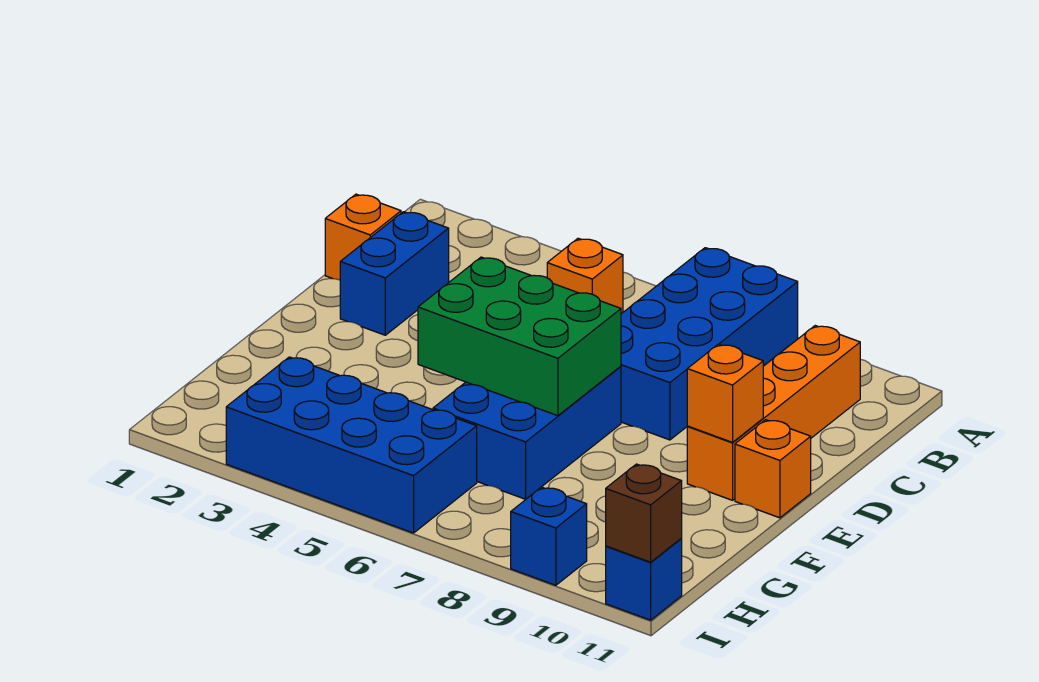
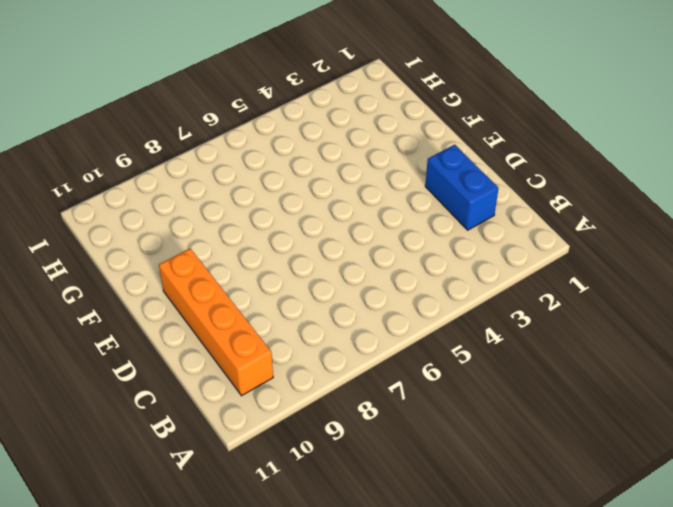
none -> blue brick A7:D8 level 1
none -> orange brick B5 level 1
none -> orange brick C1 level 1

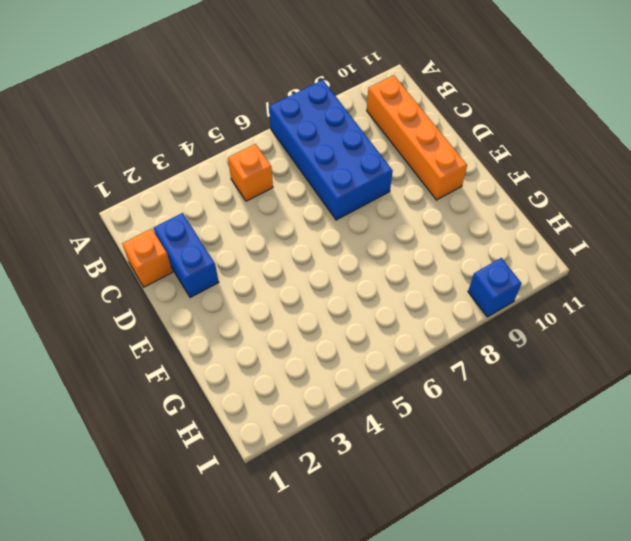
none -> blue brick E6:G7 level 1
none -> orange brick E11 level 1
none -> blue brick H3:I6 level 1

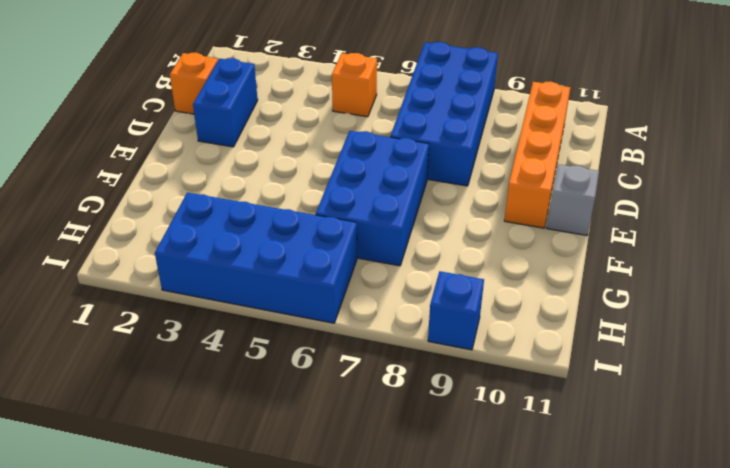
grey brick E11 level 1 -> orange brick E11 level 1
none -> blue brick I11 level 1
none -> green brick E5:F7 level 2
none -> orange brick E10 level 2

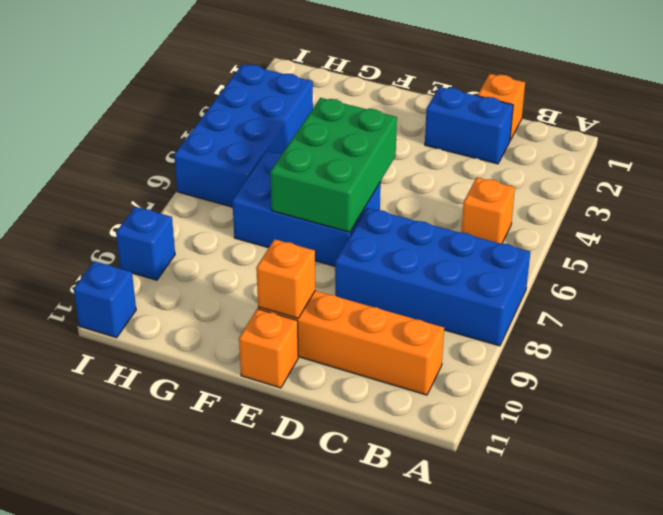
none -> brown brick I11 level 2

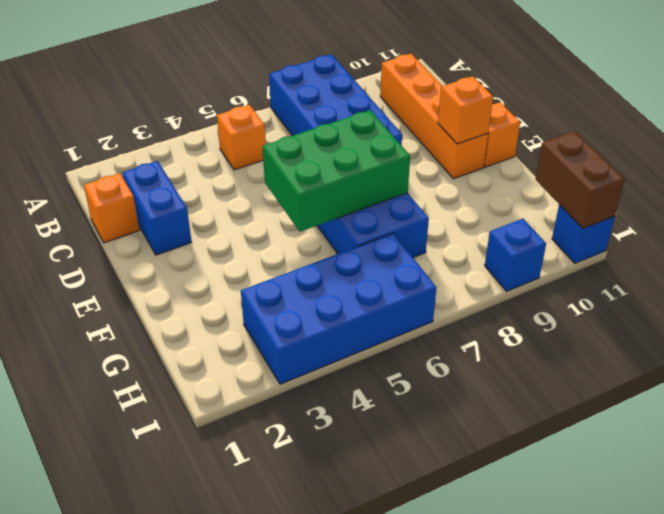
brown brick H11:I11 level 2 -> brown brick I11 level 2

